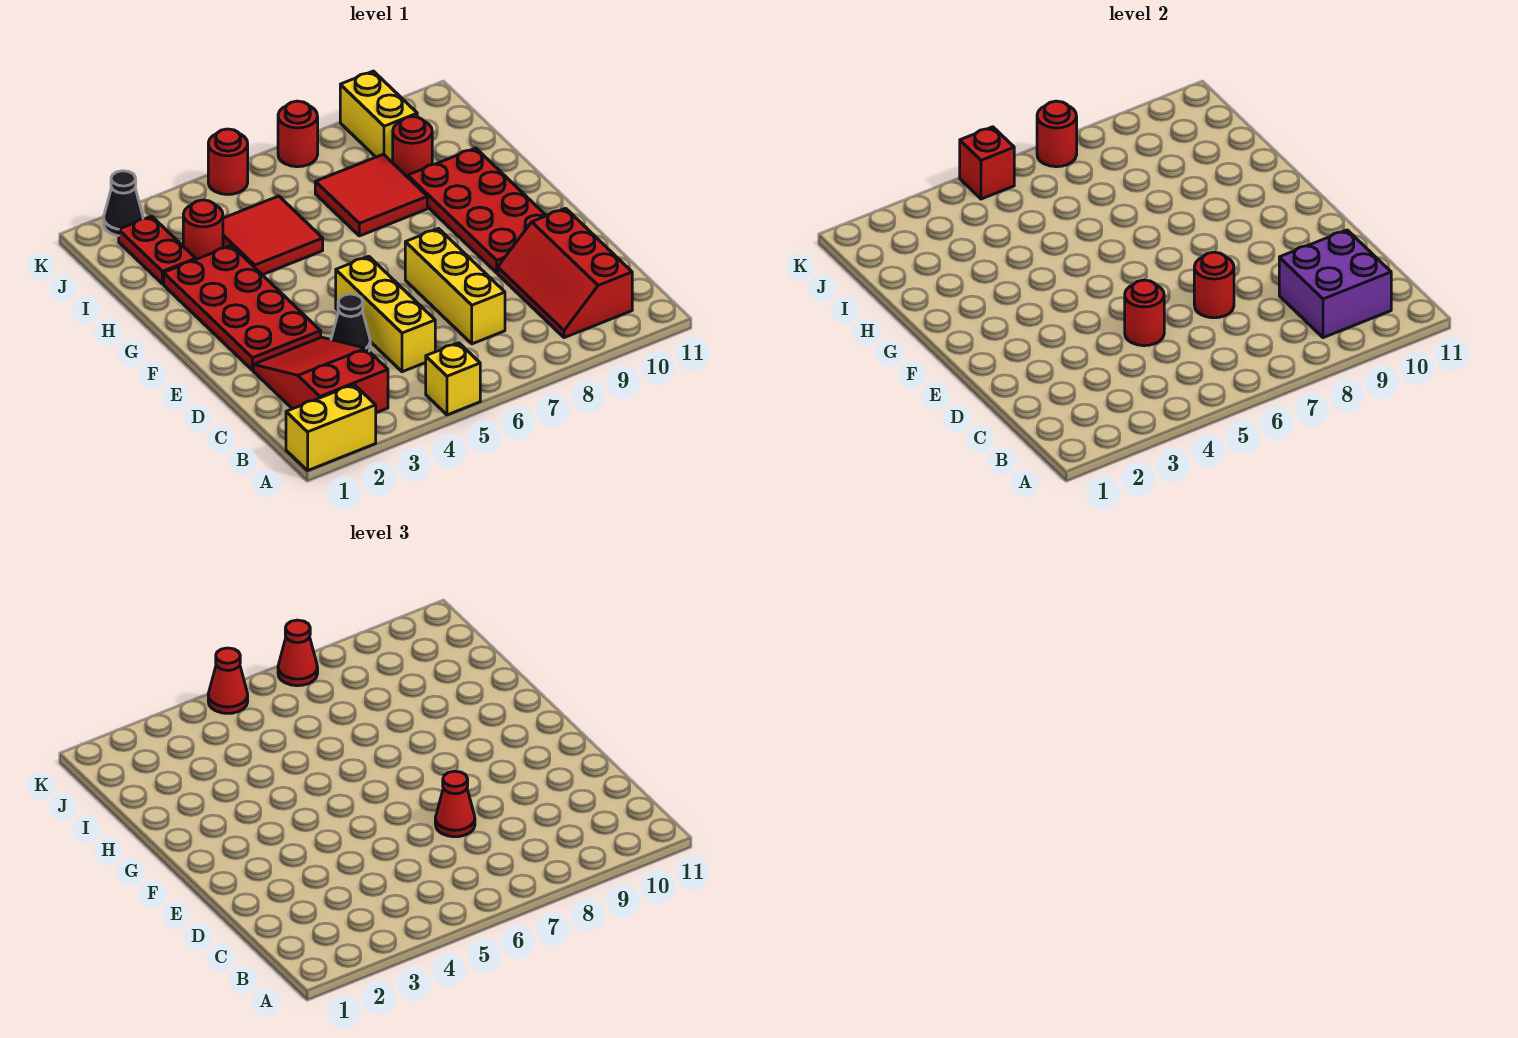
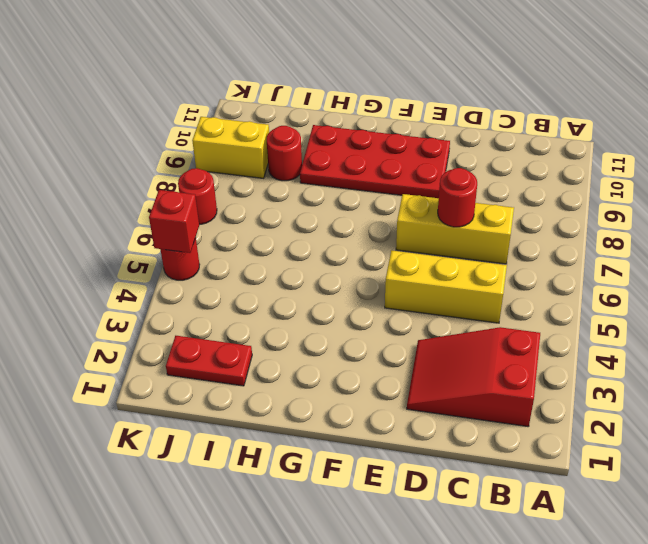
none -> yellow brick A1:A2 level 1
none -> yellow brick A5 level 1
none -> red slope B9:D10 level 1 top 10

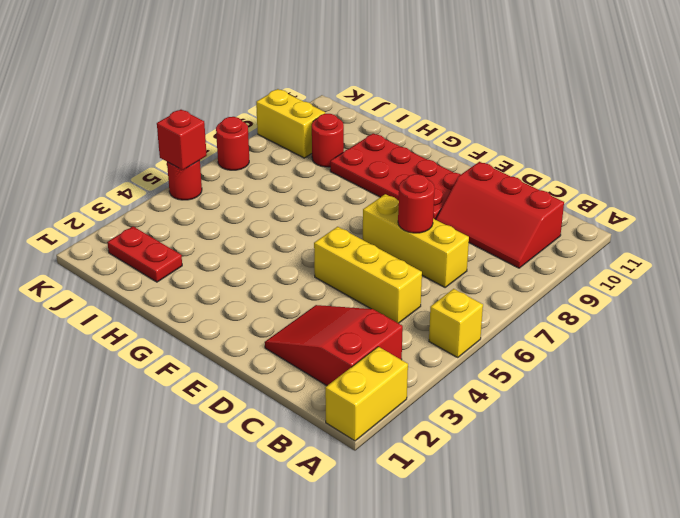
none -> black cone D4 level 1
none -> red plate E2:H3 level 1
none -> red tile H4:I5 level 1

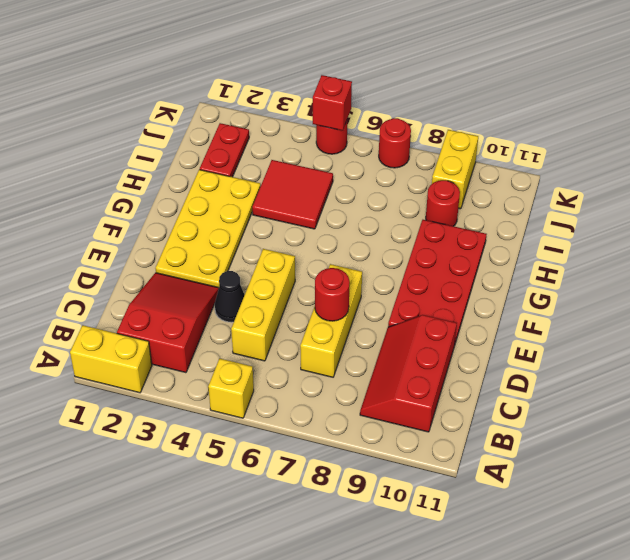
yellow plate E2:H3 level 1 -> red plate E2:H3 level 1
none -> red tile H7:I8 level 1
none -> red round brick I3 level 1
none -> black cone K2 level 1

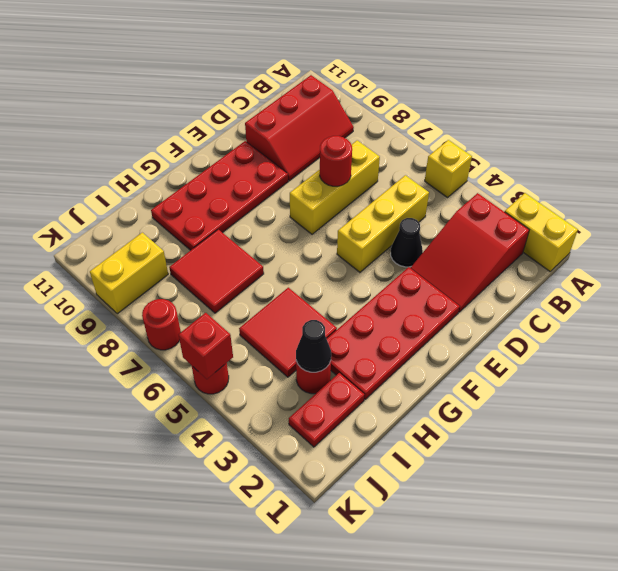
black cone I3 level 2 -> black cone K2 level 1
none -> red round brick I9 level 1
none -> purple brick B9:C10 level 2
none -> red round brick D5 level 2

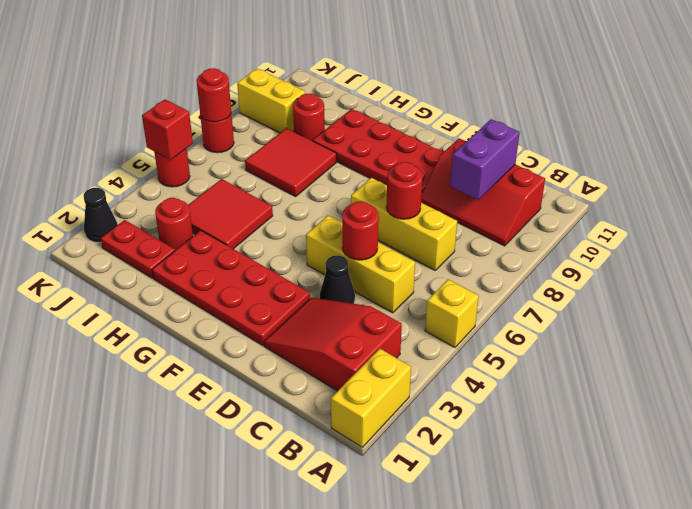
purple brick C9:C10 level 2 -> purple brick B9:C10 level 2
none -> red cone D7 level 3
none -> red cone K5 level 3
none -> red cone K7 level 3

